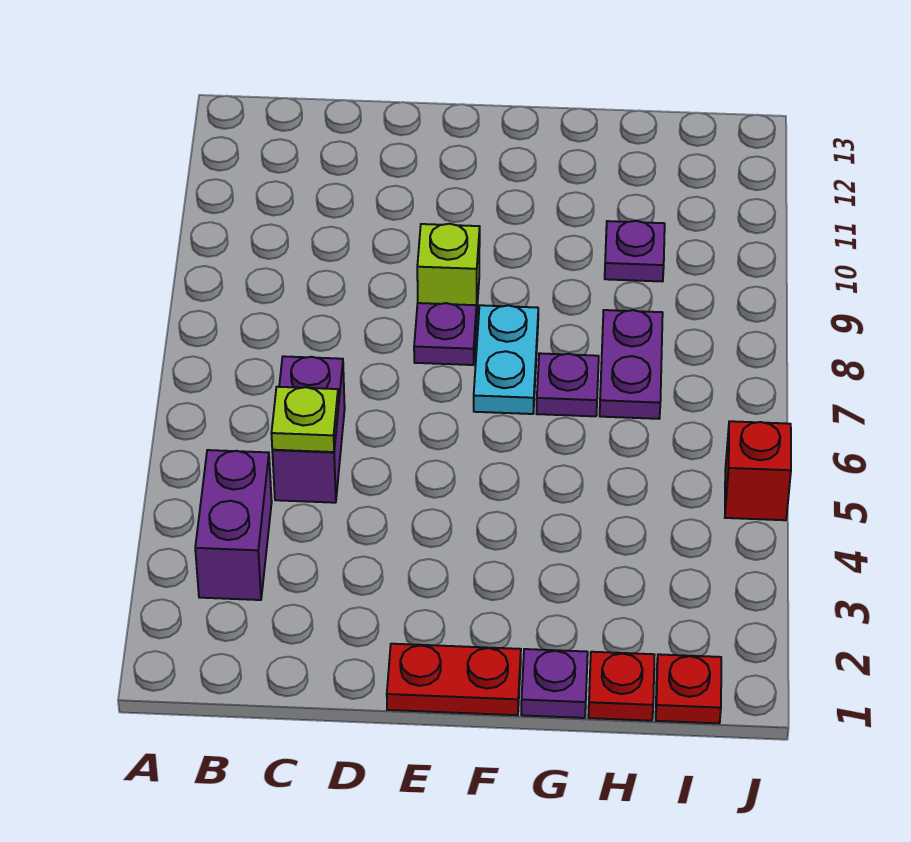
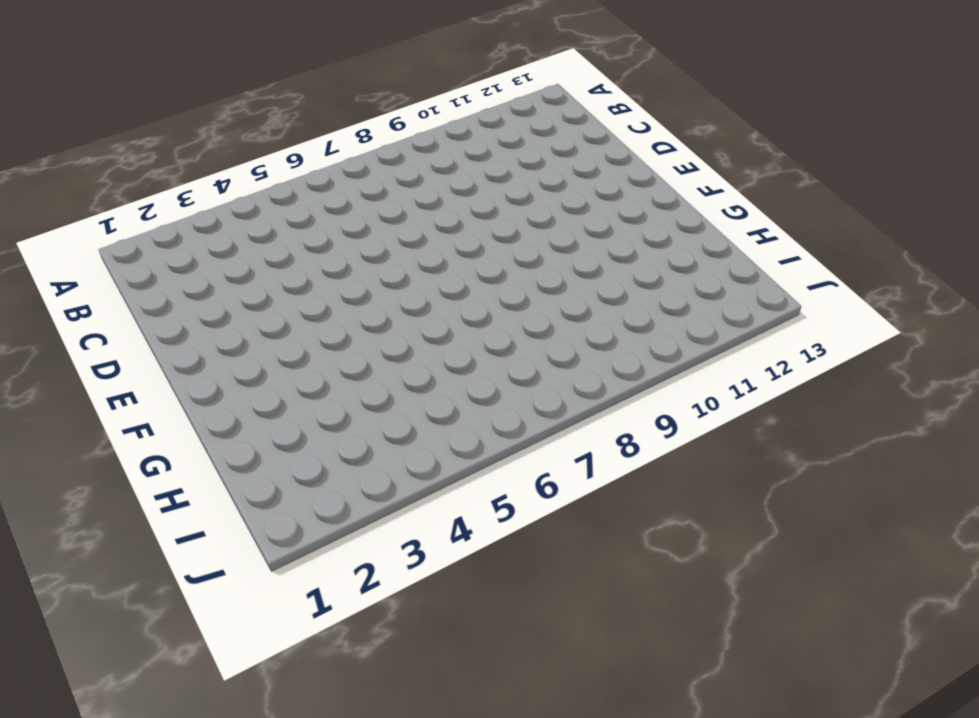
none -> purple brick B3:B4 level 1
none -> purple brick C5:C6 level 1
none -> red plate E1:F1 level 1

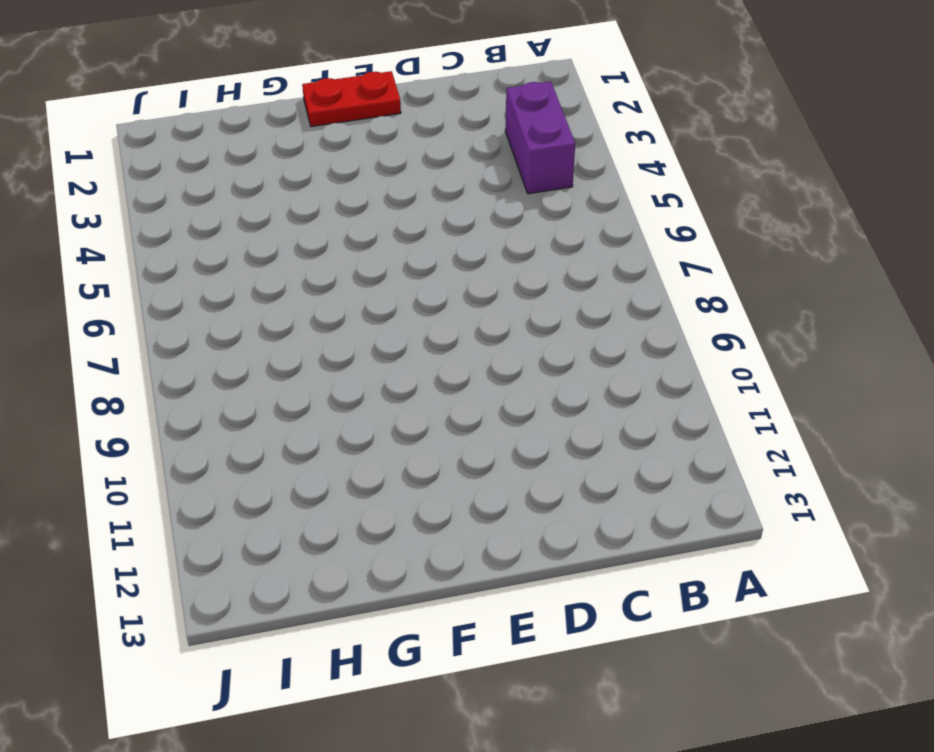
none -> purple brick C5:C6 level 1
none -> purple plate E8 level 1
none -> lime brick E9 level 1

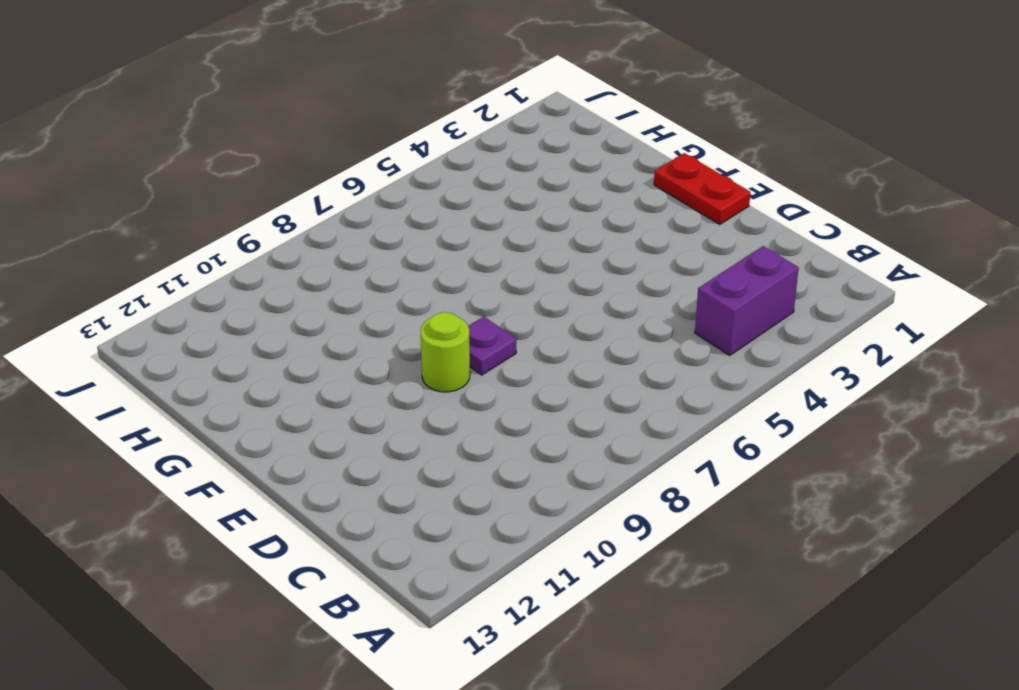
lime round brick E9 level 1 -> lime brick E9 level 1
none -> purple brick C5:C6 level 1
none -> cyan plate F7:F8 level 1
none -> purple plate G1 level 1

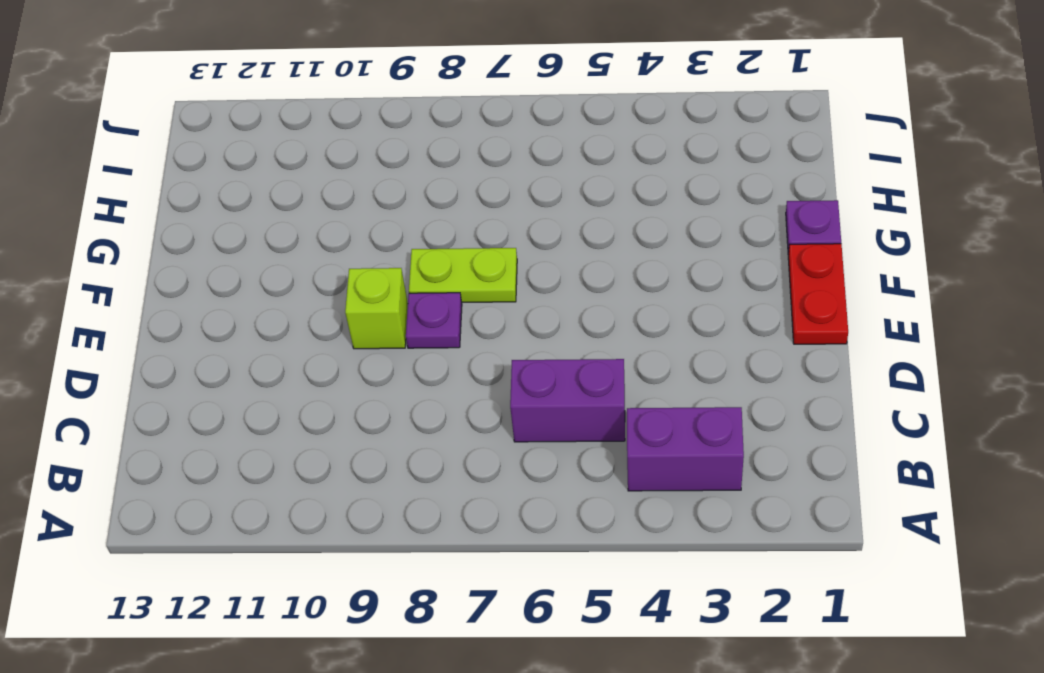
lime plate F7:F8 level 1 -> cyan plate F7:F8 level 1
none -> purple plate G7 level 1
none -> red plate H1 level 1
none -> purple plate H7:H8 level 1

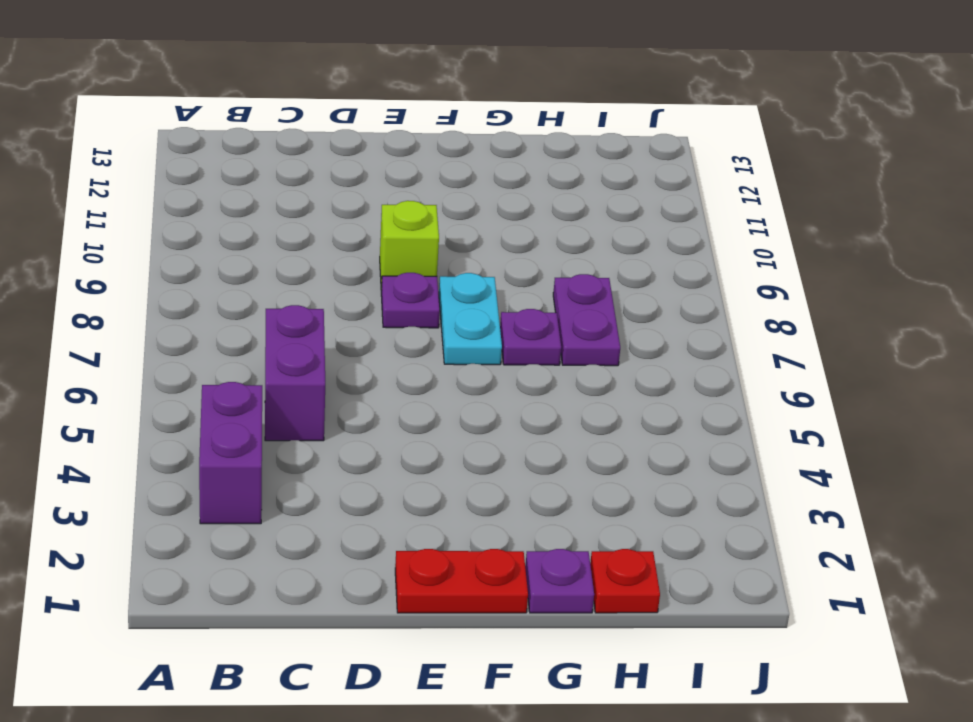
none -> purple plate H10 level 1
none -> red plate I1 level 1
none -> red brick J5 level 1

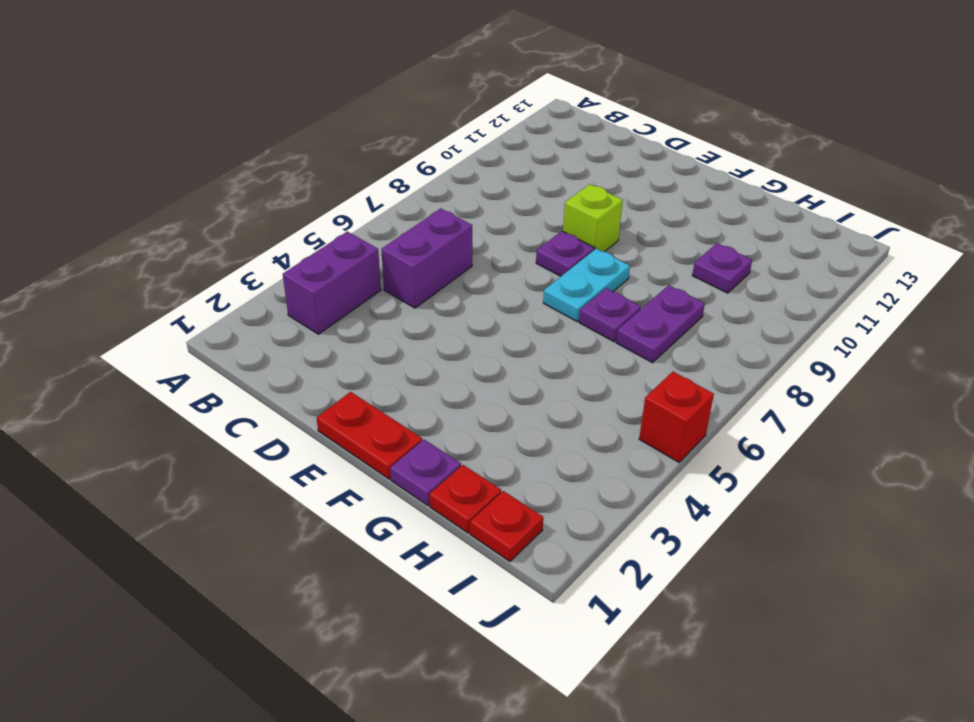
none -> lime plate C5 level 2

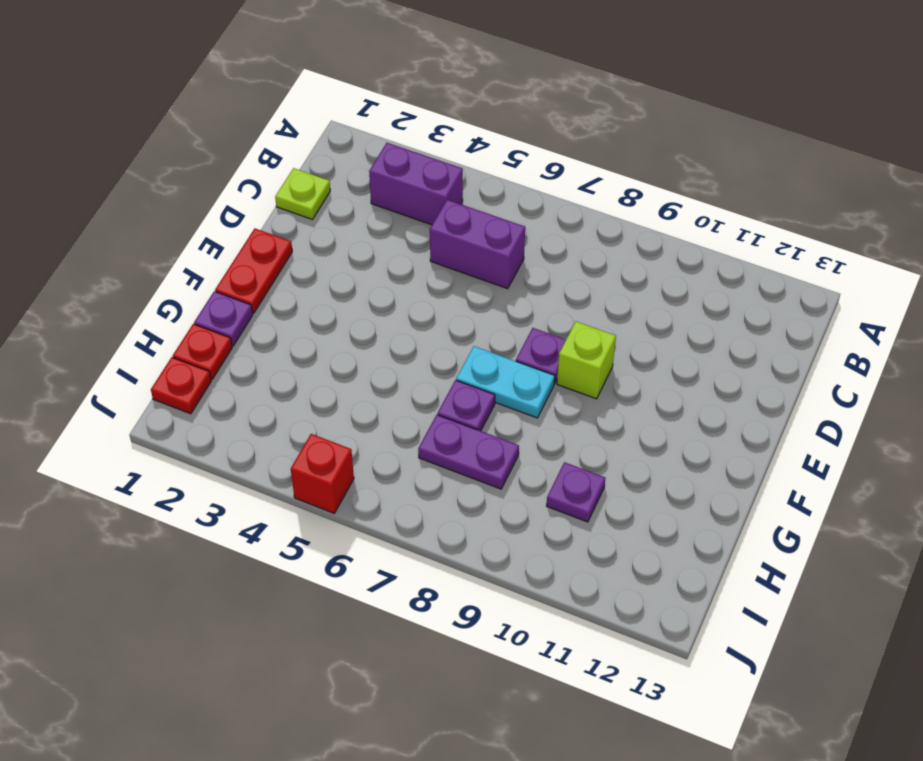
lime plate C1 level 1 -> lime plate C5 level 2

